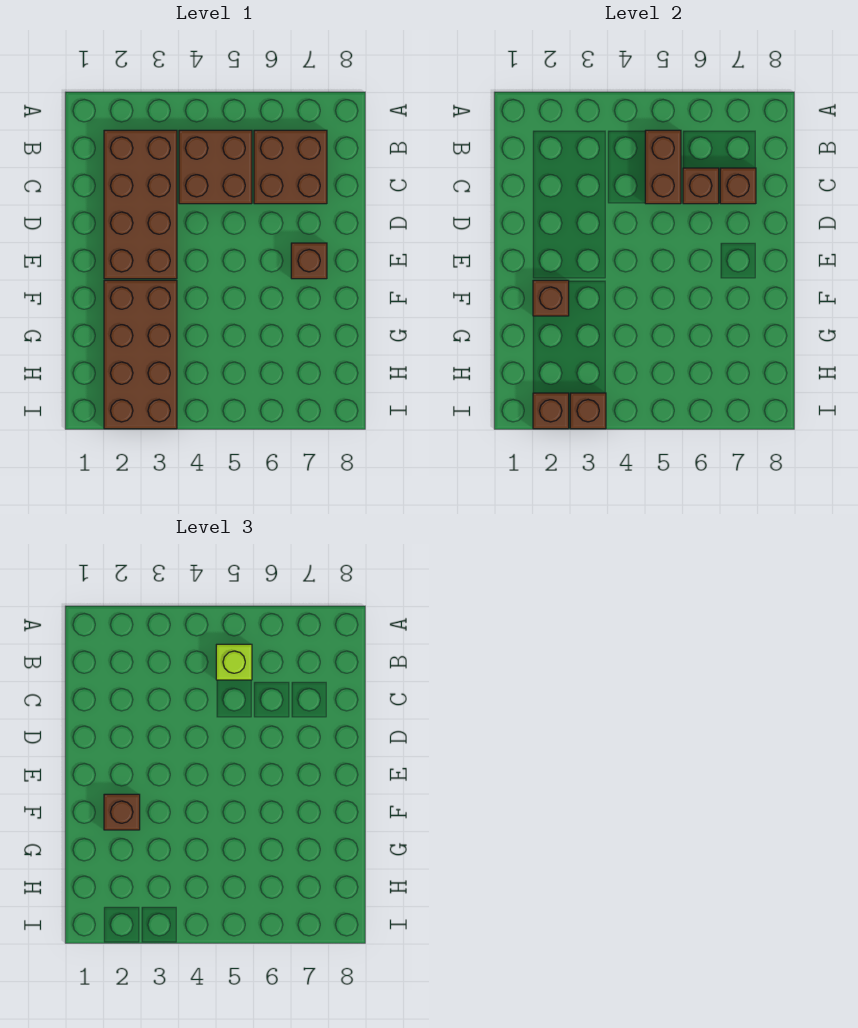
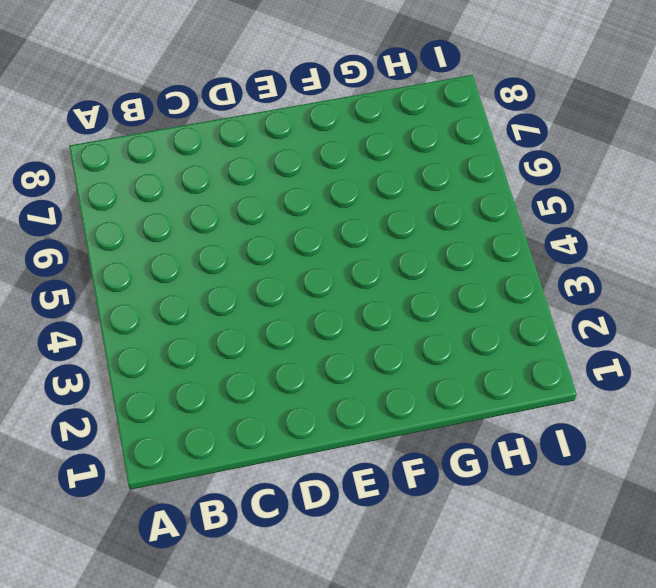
none -> brown brick B2:E3 level 1
none -> brown brick B4:C5 level 1
none -> brown brick B6:C7 level 1

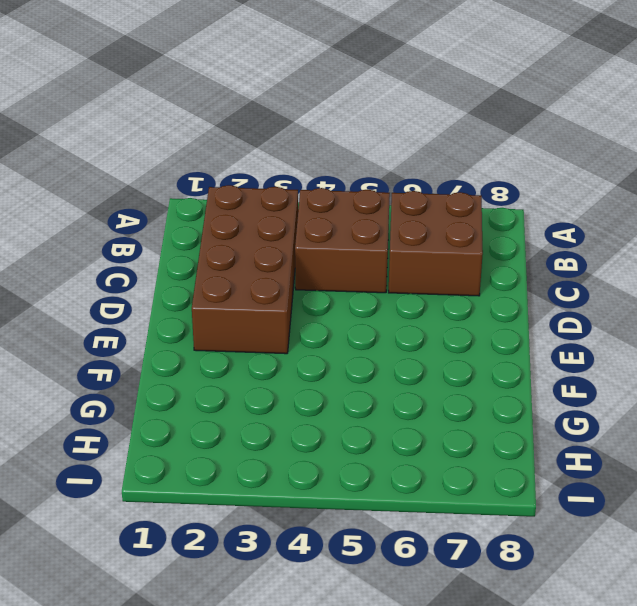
none -> brown brick E7 level 1
none -> brown brick F2:I3 level 1
none -> brown brick B5:C5 level 2

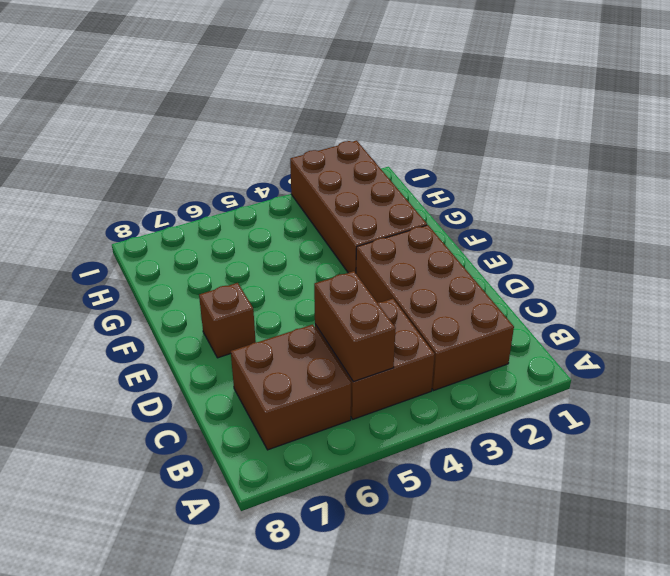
none -> brown brick C6 level 2
none -> brown brick C7 level 2
none -> brown brick F2 level 2

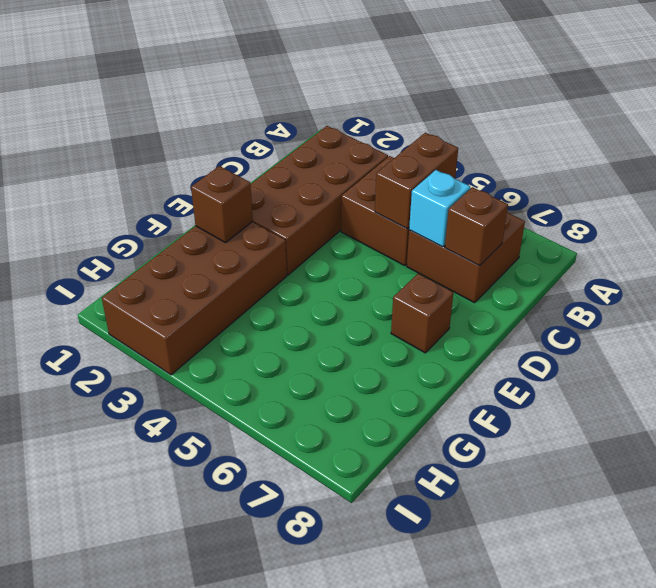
cyan brick C6 level 2 -> brown brick C6 level 2
none -> brown brick I2 level 2
none -> brown brick I3 level 2
none -> lime brick B5 level 3

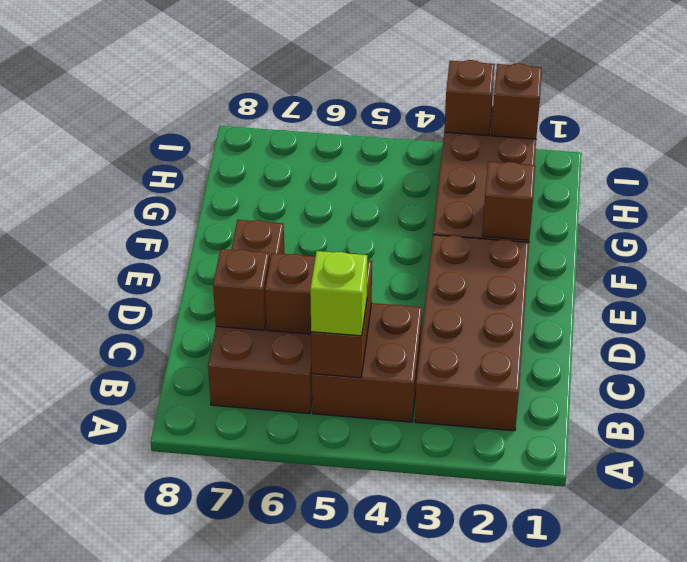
none -> brown brick F2 level 3

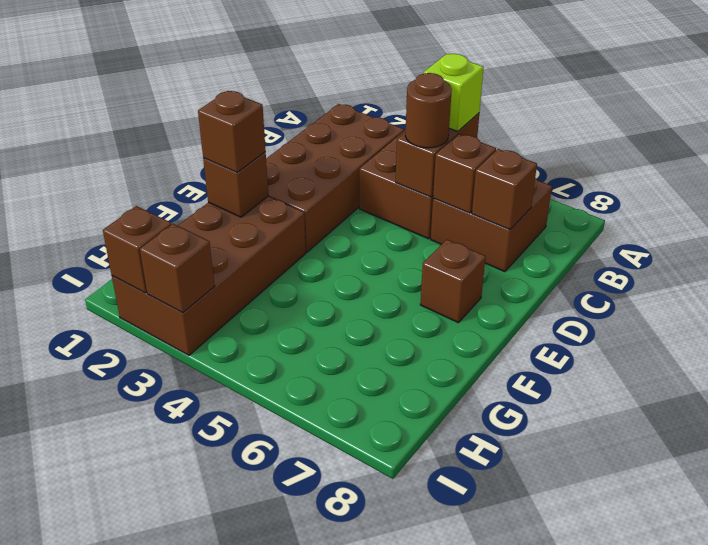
brown round brick C5 level 3 -> none

